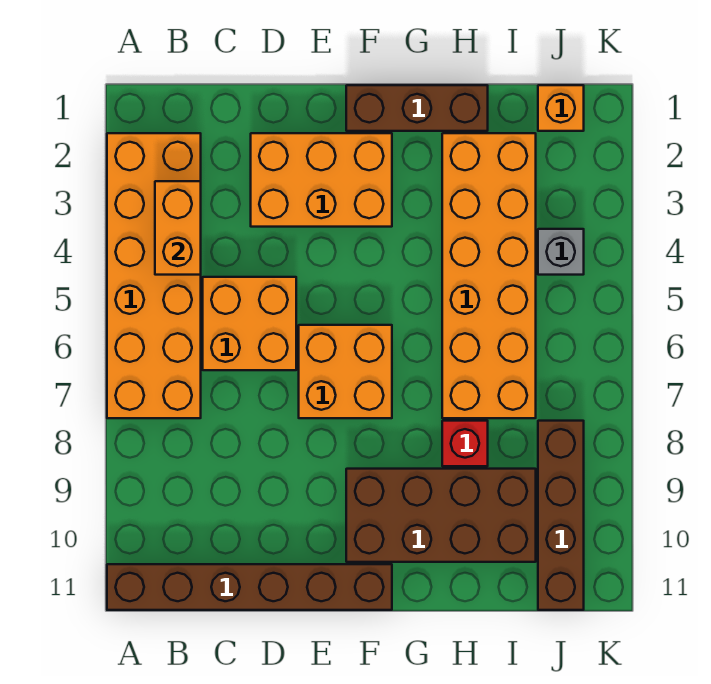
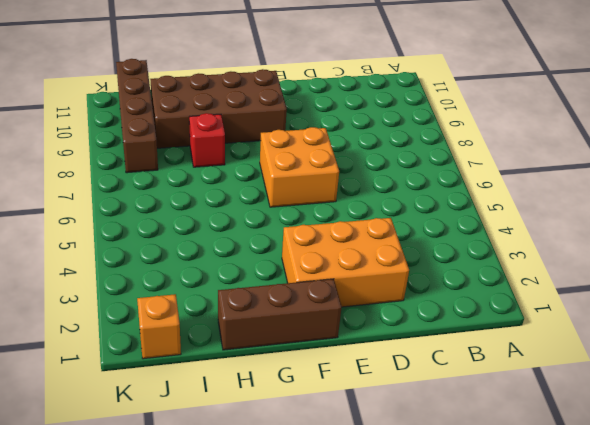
none -> orange brick A2:B7 level 1
none -> brown brick A11:F11 level 1
none -> orange brick C5:D6 level 1

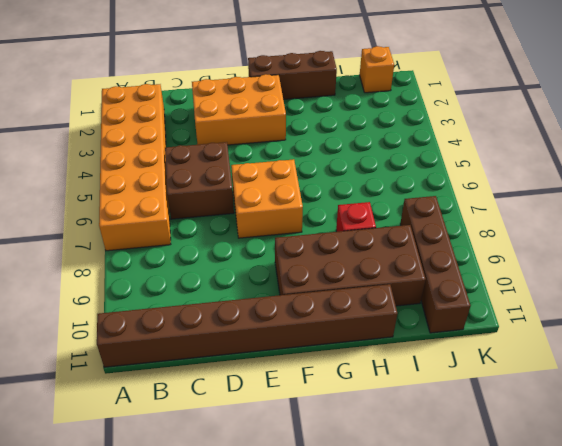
brown brick A11:H11 level 1 -> brown brick A11:F11 level 1
brown brick C5:D6 level 1 -> orange brick C5:D6 level 1
none -> orange brick H2:I7 level 1
none -> grey brick J4 level 1
none -> orange brick B3:B4 level 2

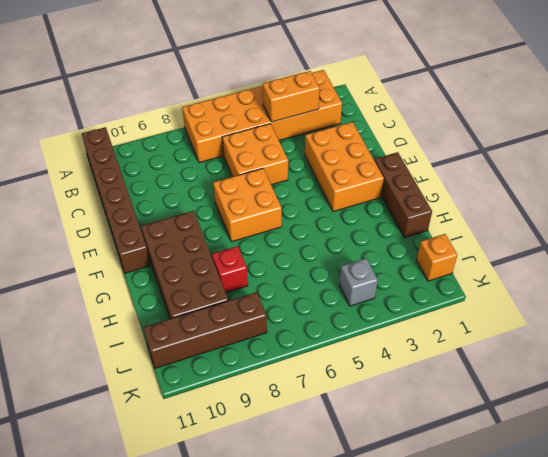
none -> orange brick H2:I7 level 1

